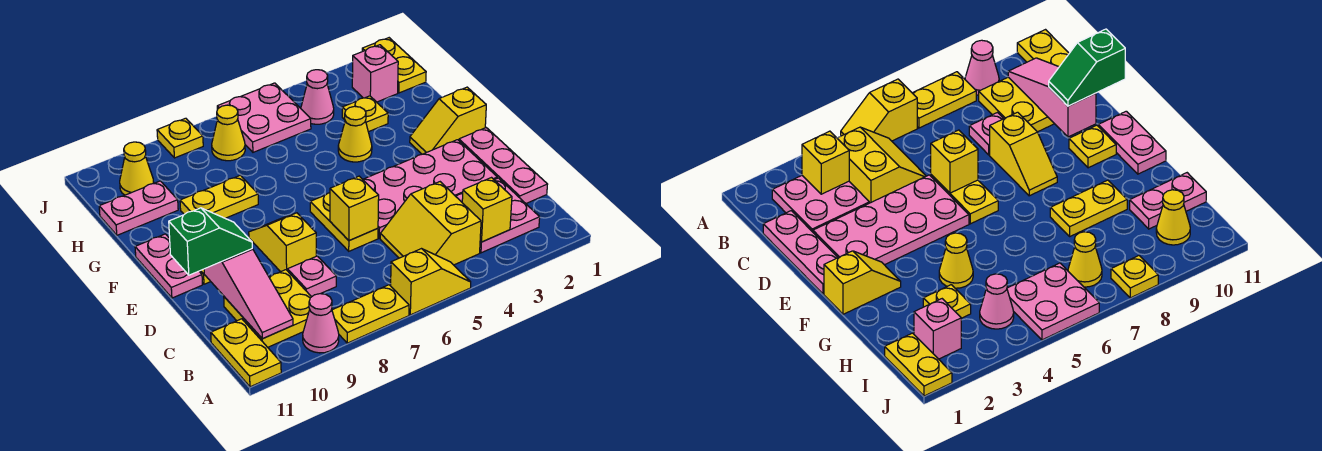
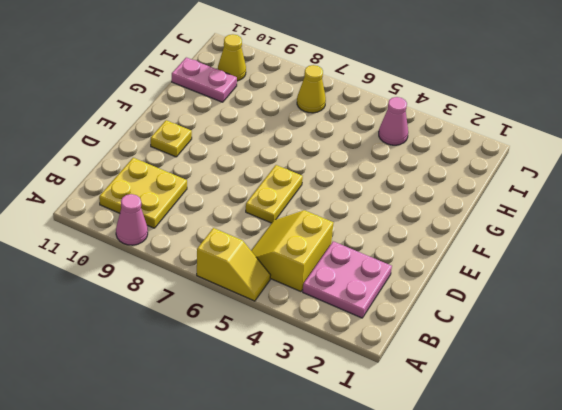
none -> yellow plate A7:A8 level 1
none -> yellow plate A11:B11 level 1
none -> pink plate C1:E1 level 1
none -> pink plate C8 level 1

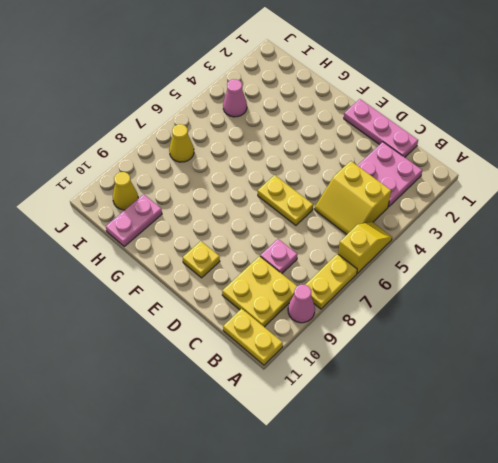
none -> pink plate D2:E5 level 1
none -> yellow slope D8:E8 level 1 top D
none -> pink plate E11:F11 level 1
none -> yellow slope F1:F2 level 1 top 1

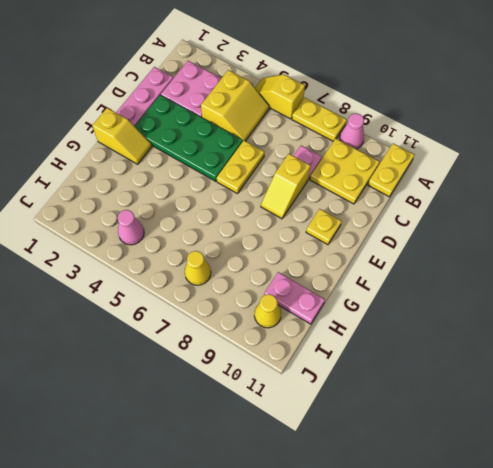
green plate D2:E5 level 1 -> pink plate D2:E5 level 1
none -> pink plate E11:F11 level 1
none -> yellow cone G4 level 1
none -> yellow plate G8:G9 level 1
none -> yellow plate H3 level 1

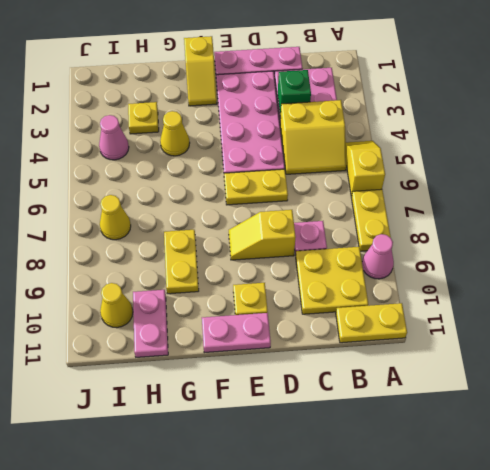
green brick C3 level 2 -> none
none -> yellow plate I1:J1 level 1
none -> pink brick I2 level 1
none -> pink plate I5:J6 level 1
none -> yellow plate J8 level 1

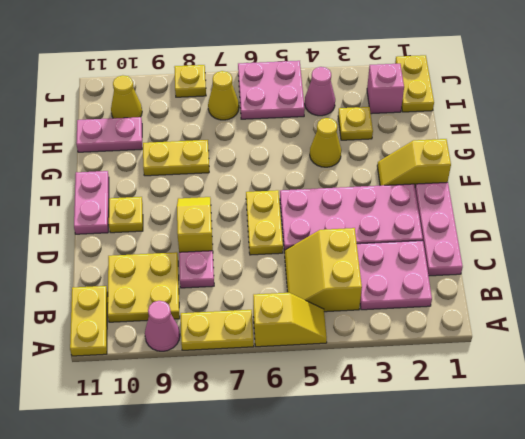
none -> yellow brick B3 level 2
none -> pink slope B10:D10 level 2 top D
none -> yellow brick D6 level 2
none -> green slope D10:D11 level 3 top 11

